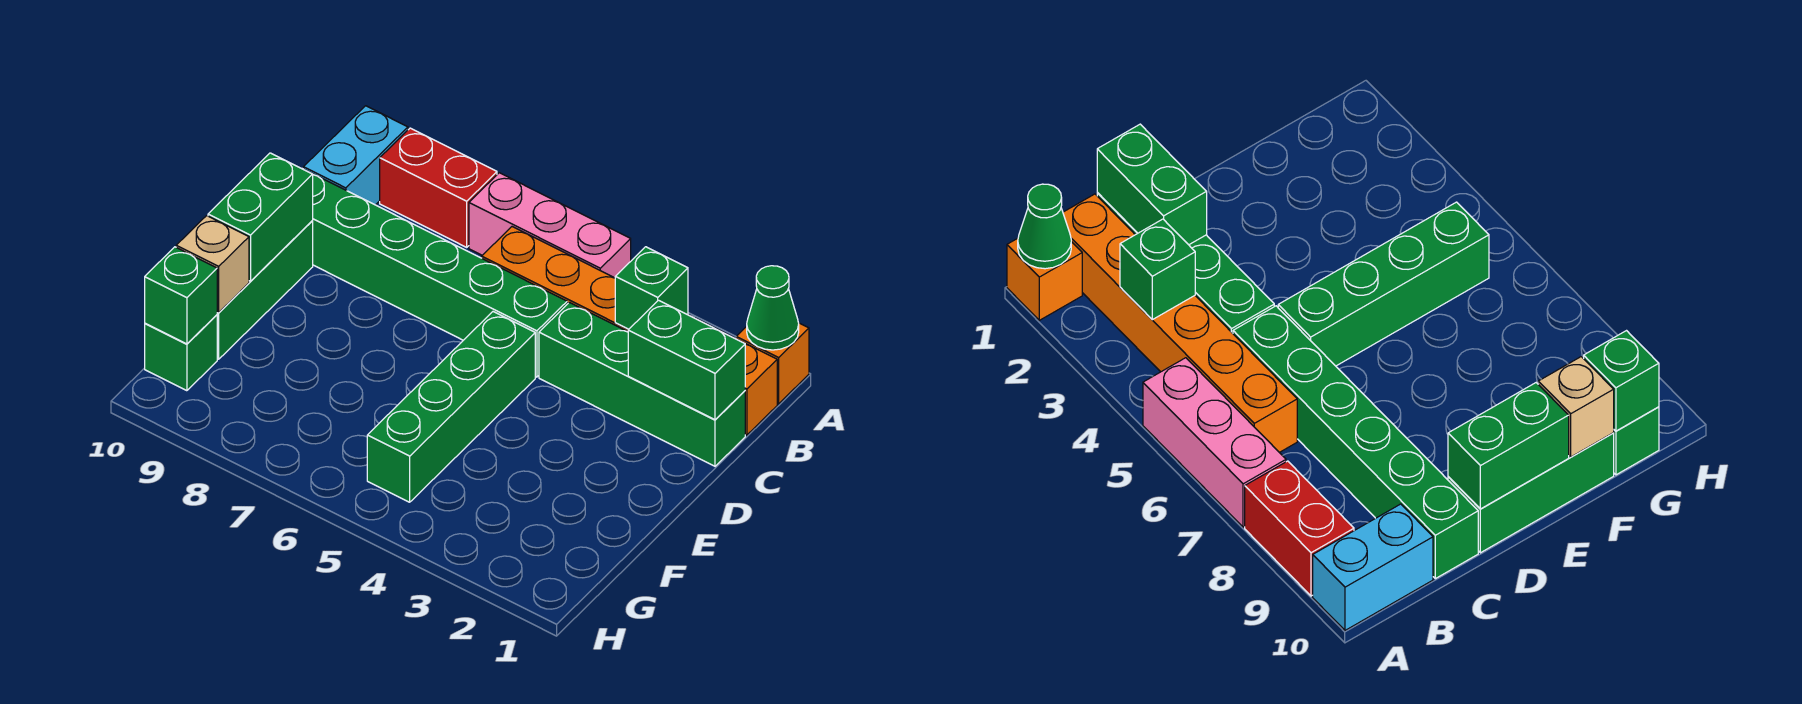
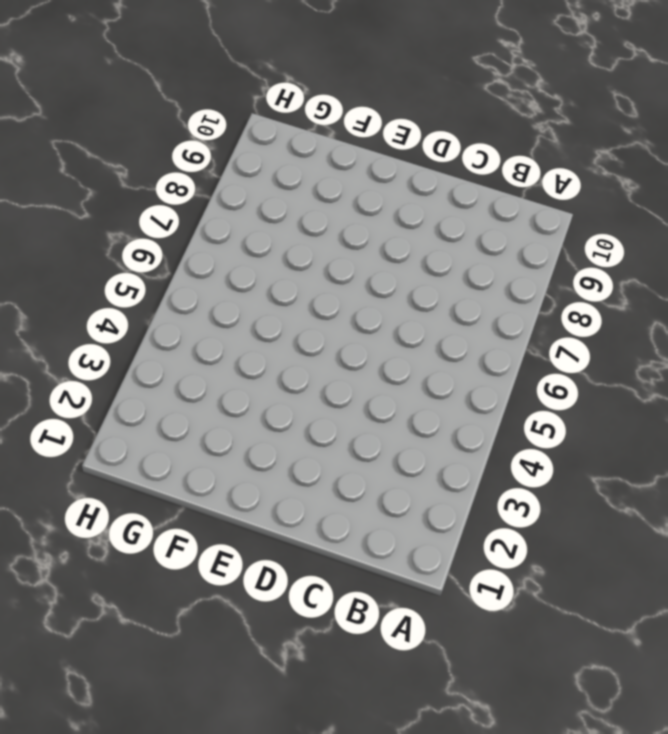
none -> orange brick A1 level 1
none -> pink brick A5:A7 level 1
none -> red brick A8:A9 level 1

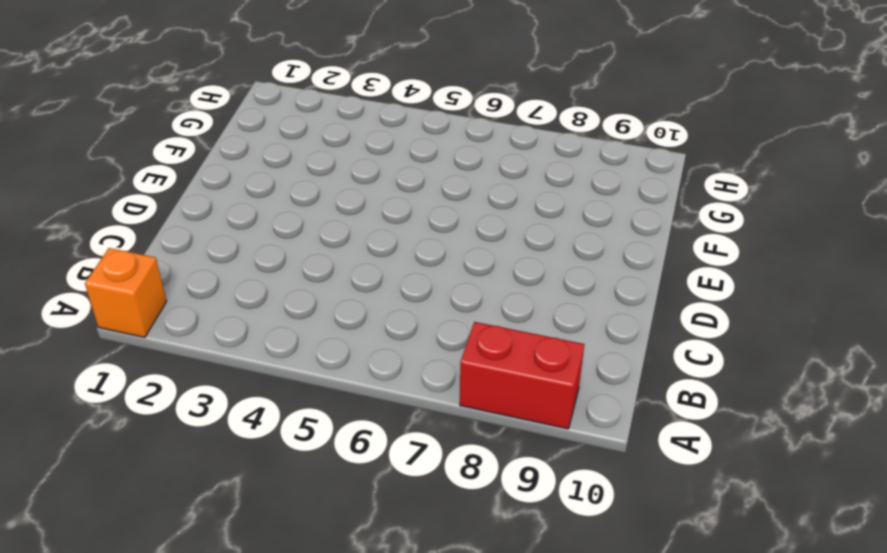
none -> pink brick A5:A7 level 1
none -> cyan brick A10:B10 level 1
none -> orange brick B1:B6 level 1

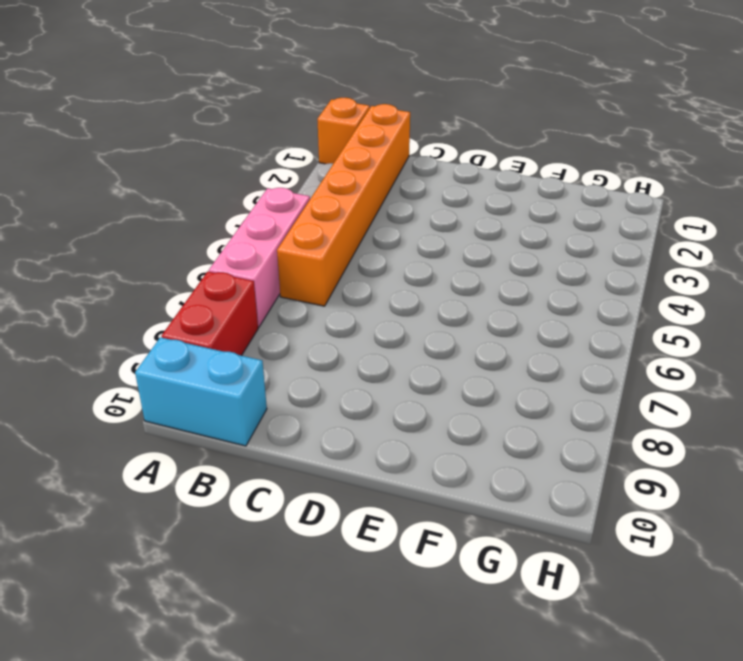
none -> green brick C1:C4 level 1
none -> green brick C5:C10 level 1
none -> green brick D5:G5 level 1

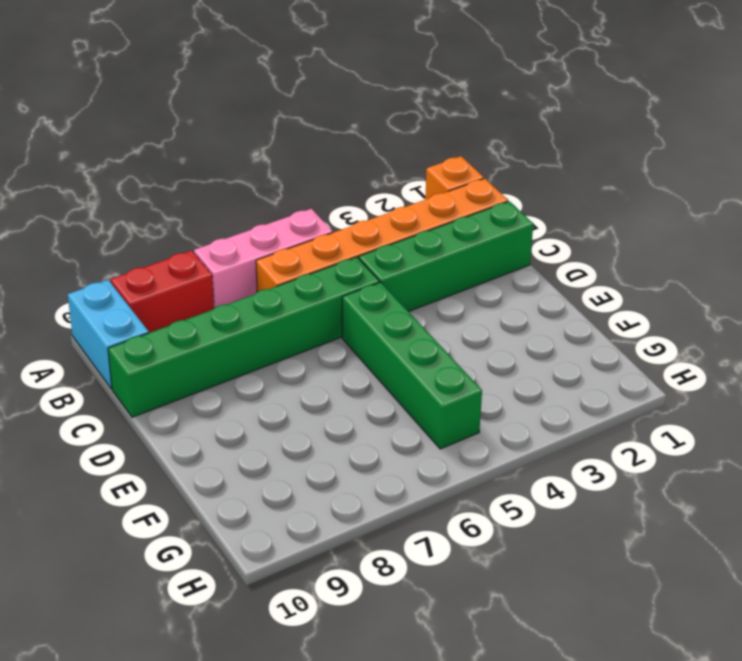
none -> green brick D10:F10 level 1
none -> green brick G10 level 1
none -> green cone A1 level 2

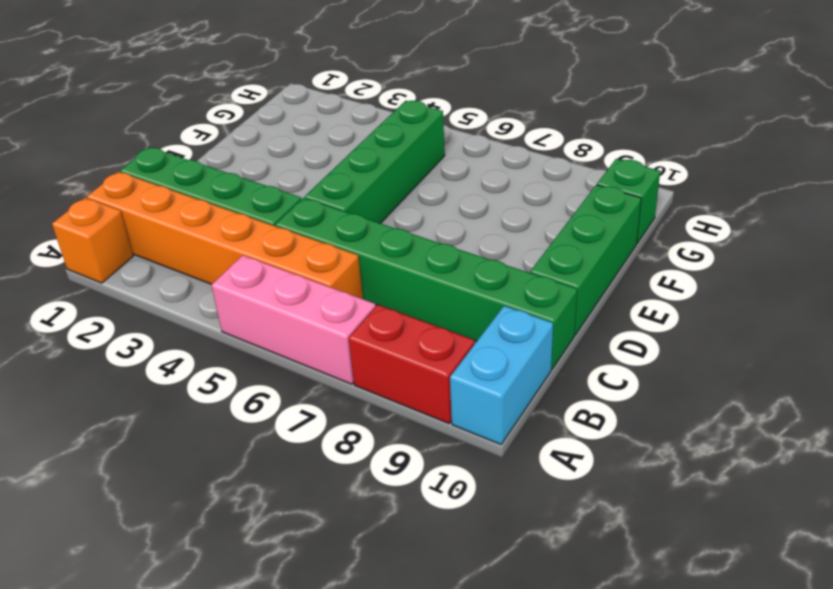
none -> green cone A1 level 2
none -> green brick B3 level 2
none -> green brick C1:C2 level 2

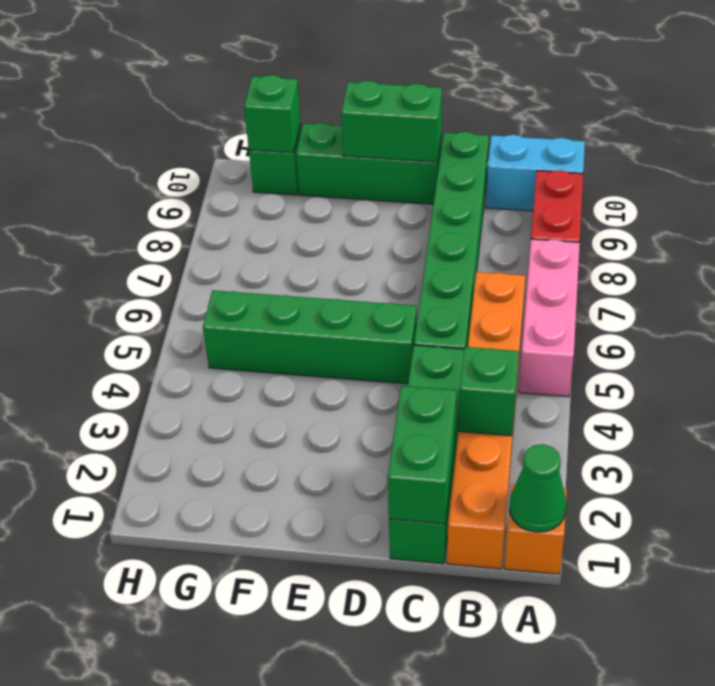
none -> tan brick F10 level 2

